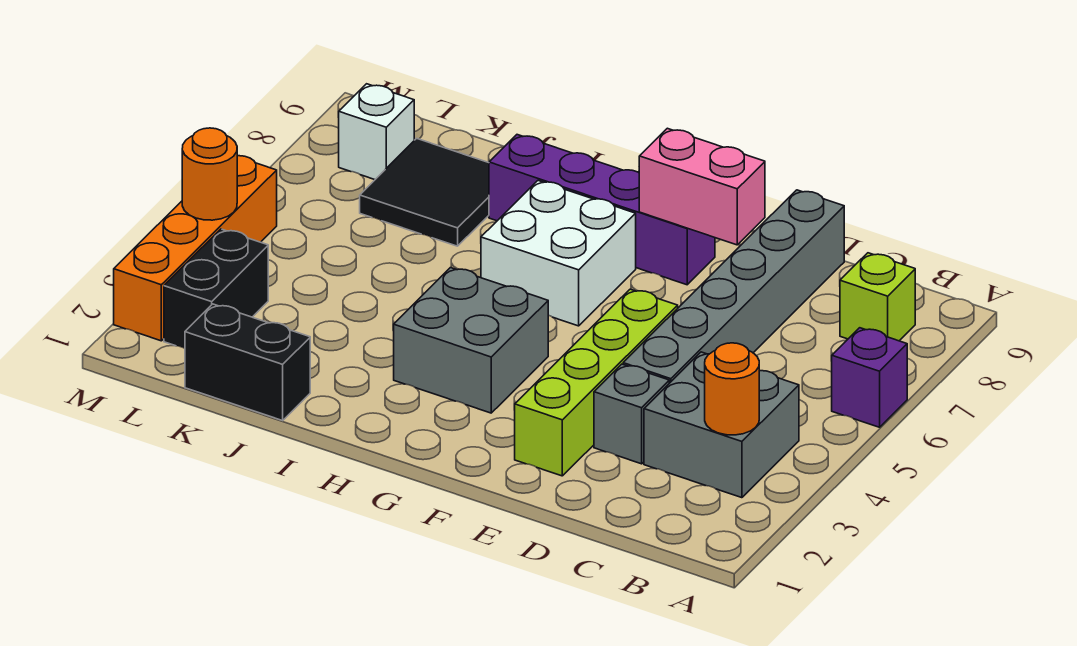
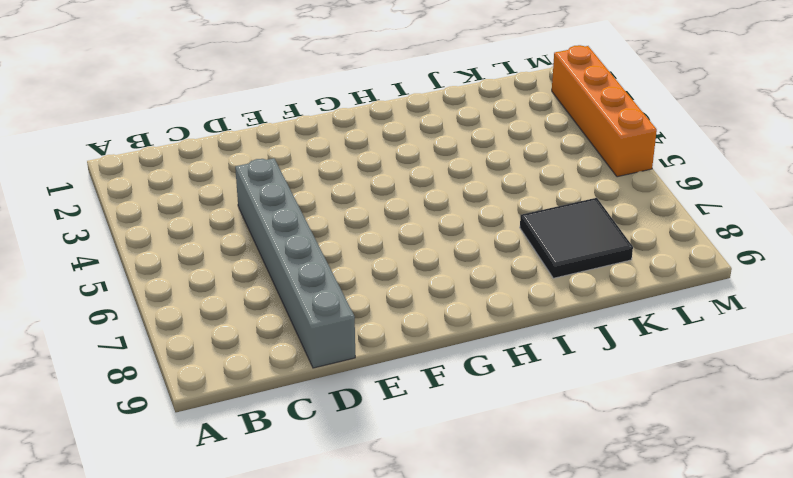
none -> purple brick A6 level 1
none -> grey brick B3:C4 level 1
none -> lime brick B8 level 1

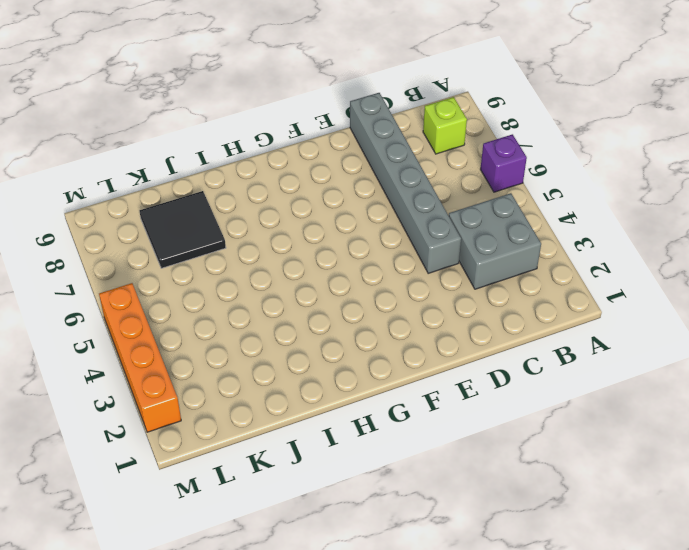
none -> grey brick D3 level 1
none -> lime brick E2:E5 level 1
none -> purple brick F8:I8 level 1

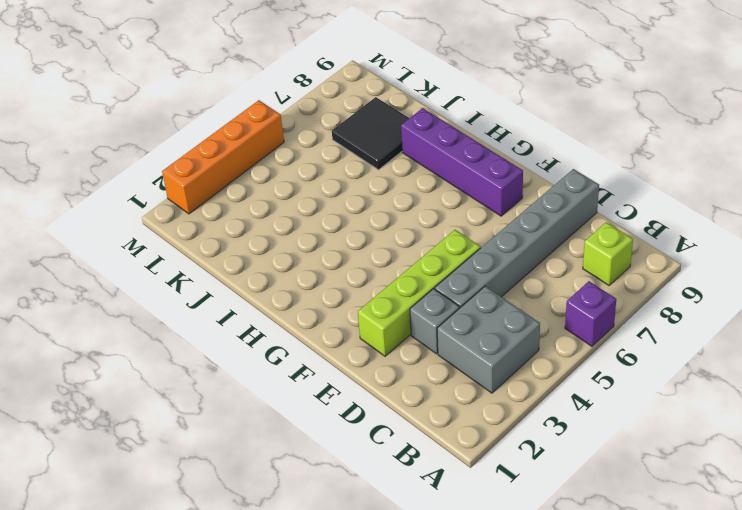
none -> grey brick G3:H4 level 1
none -> white brick G6:H7 level 1
none -> black brick J1:K1 level 1

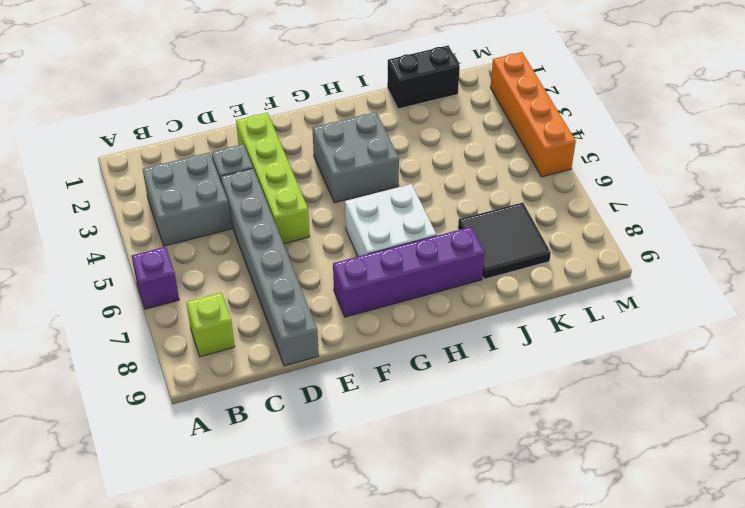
none -> black brick L2:L3 level 1
none -> white brick L8 level 1
none -> orange round brick B3 level 2

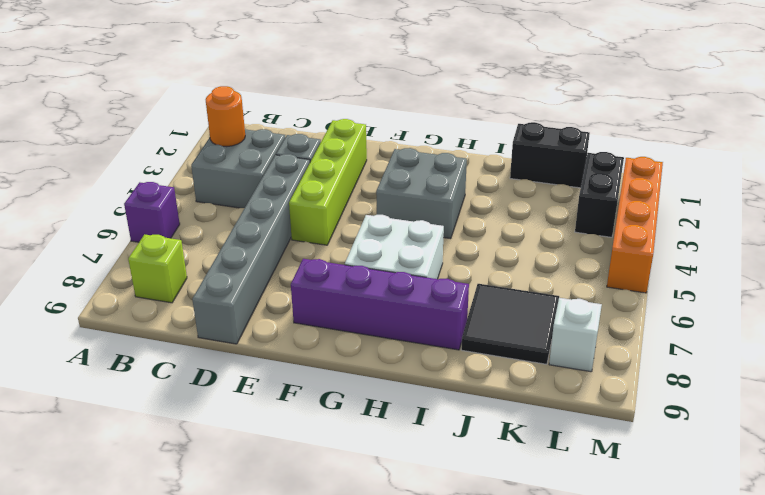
none -> pink brick E8:F8 level 2
none -> orange round brick M4 level 2

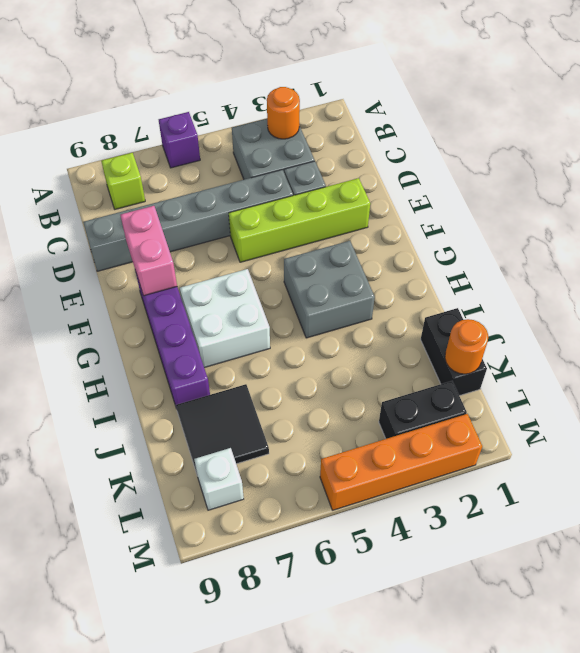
orange round brick K1 level 2 -> orange round brick M4 level 2

